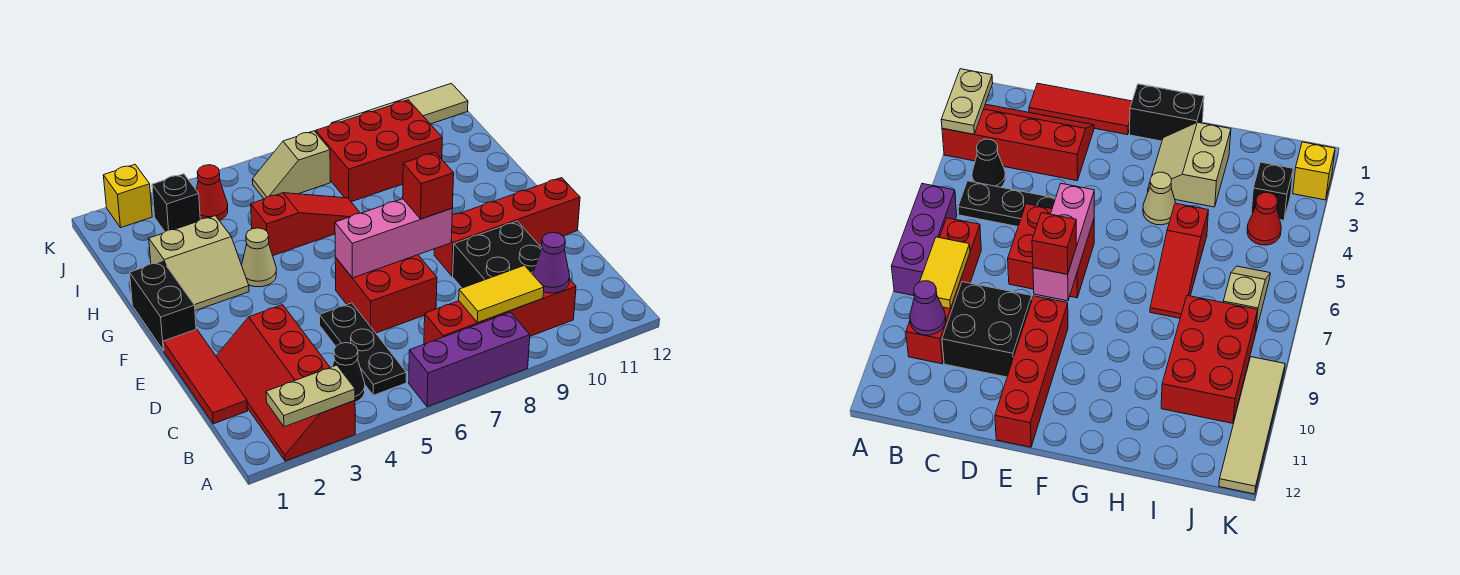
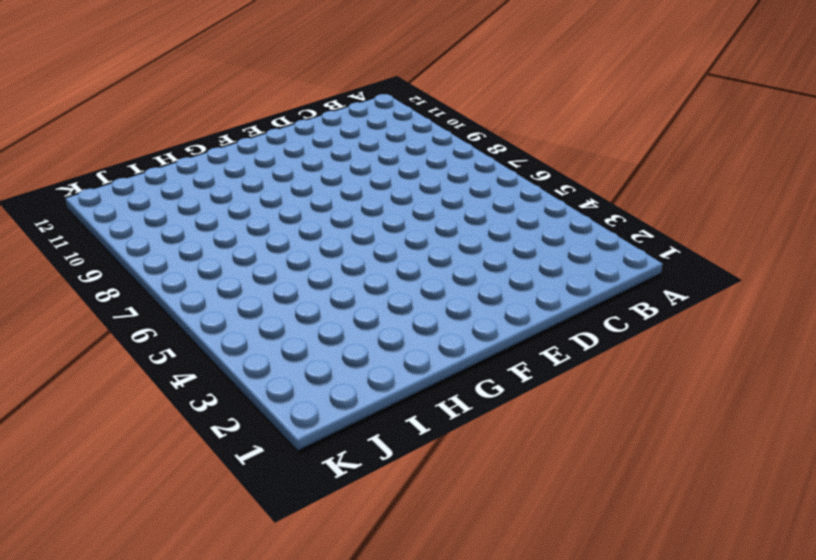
none -> red slope A2:D3 level 1 top 3
none -> purple brick A6:A8 level 1
none -> black cone B4 level 1

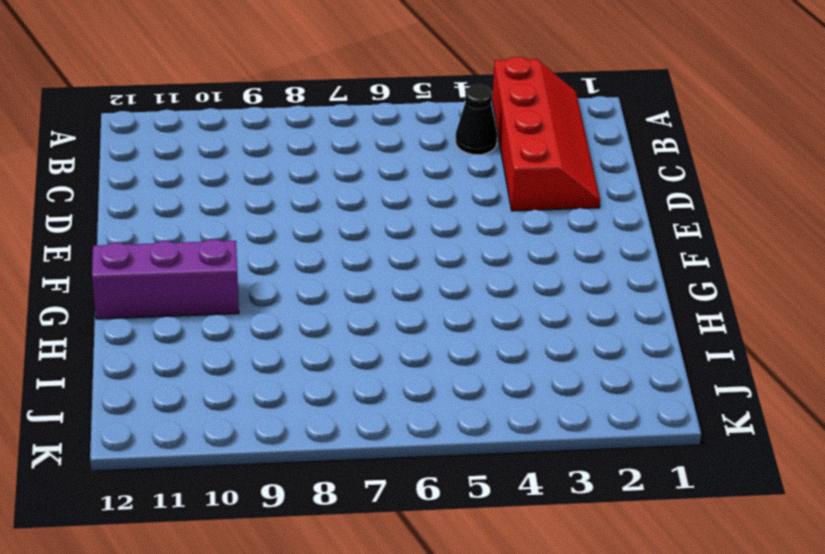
purple brick G10:G12 level 1 -> purple brick A6:A8 level 1
none -> black plate B5:D5 level 1
none -> red brick B7:B10 level 1
none -> red tile C1:E1 level 1

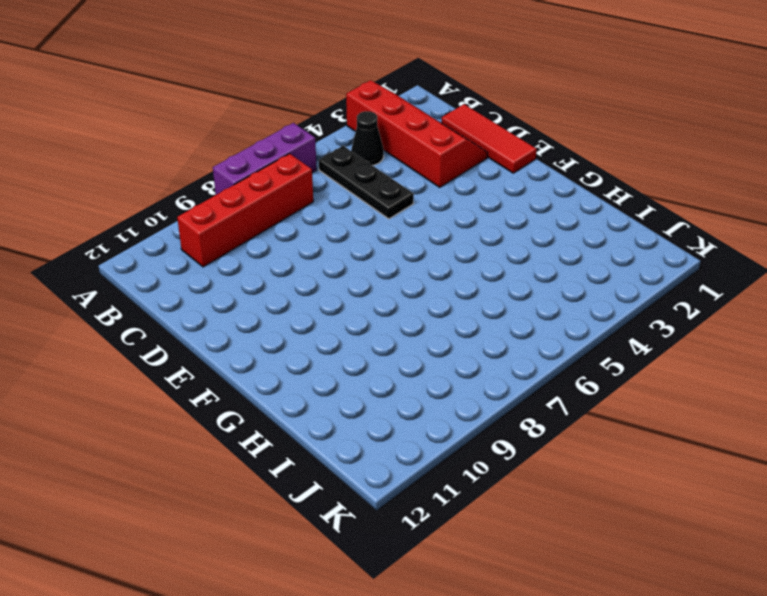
none -> black brick C9:D10 level 1
none -> red brick D6:E7 level 1
none -> red brick E9:E12 level 1

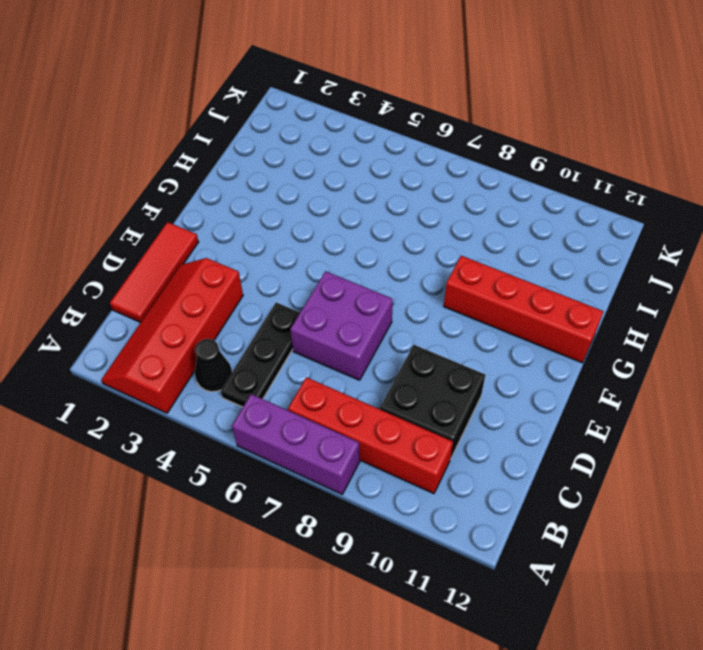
purple brick D6:E7 level 1 -> red brick D6:E7 level 1
red brick G9:G12 level 1 -> red brick E9:E12 level 1
none -> black brick F1:G1 level 1
none -> tan slope G2:H3 level 1 top H
none -> tan cone G4 level 1

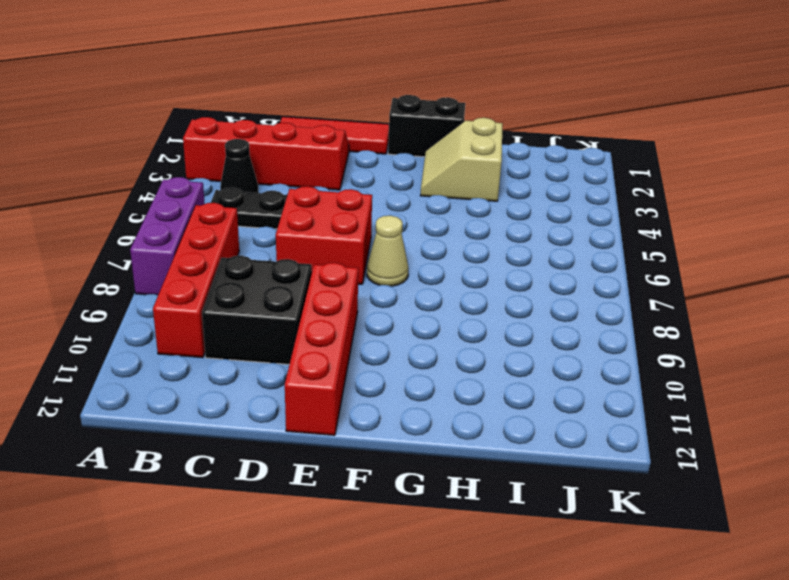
tan cone F7 level 1 -> tan cone G4 level 1
none -> red slope H5:H7 level 1 top 5
none -> red brick I8:J10 level 1
none -> black brick J3 level 1

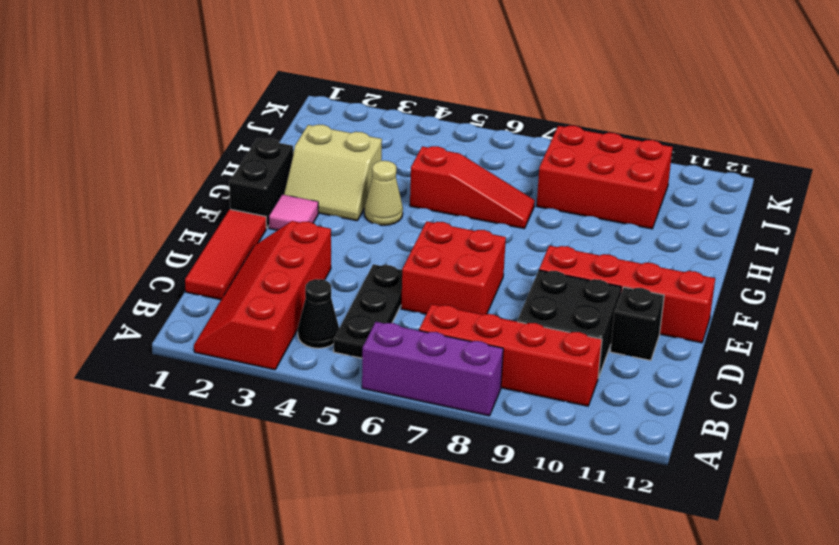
black brick D11 level 1 -> black brick J3 level 1
pink tile F2 level 1 -> none
none -> red cone J4 level 1
none -> tan slope J6:J7 level 1 top 7
none -> yellow brick K2 level 1

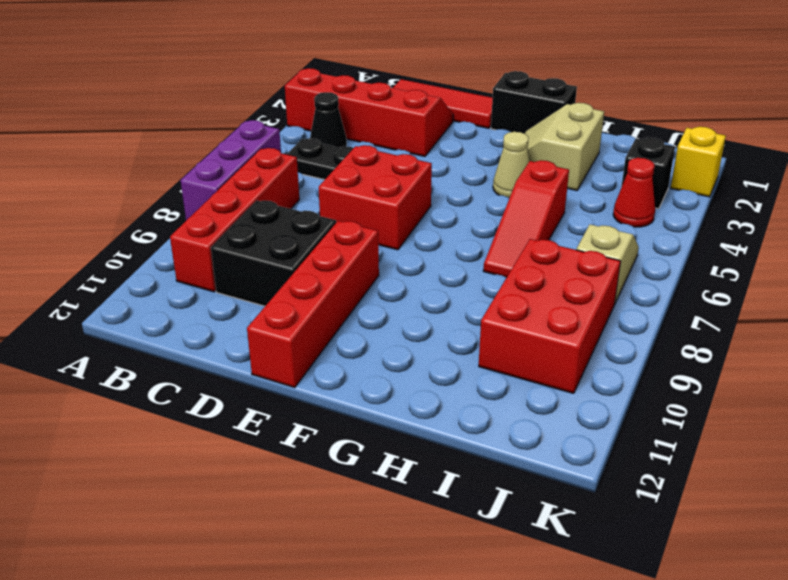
none -> tan tile K9:K12 level 1
none -> tan plate A2:A3 level 2
none -> yellow tile B8:B9 level 2

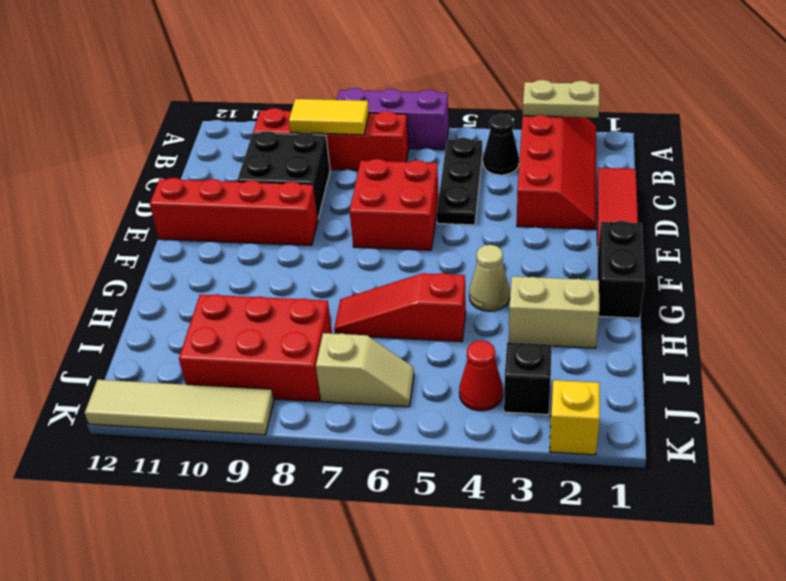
none -> purple cone B10 level 2
none -> pink brick E6:E8 level 2
none -> red brick E8 level 3

